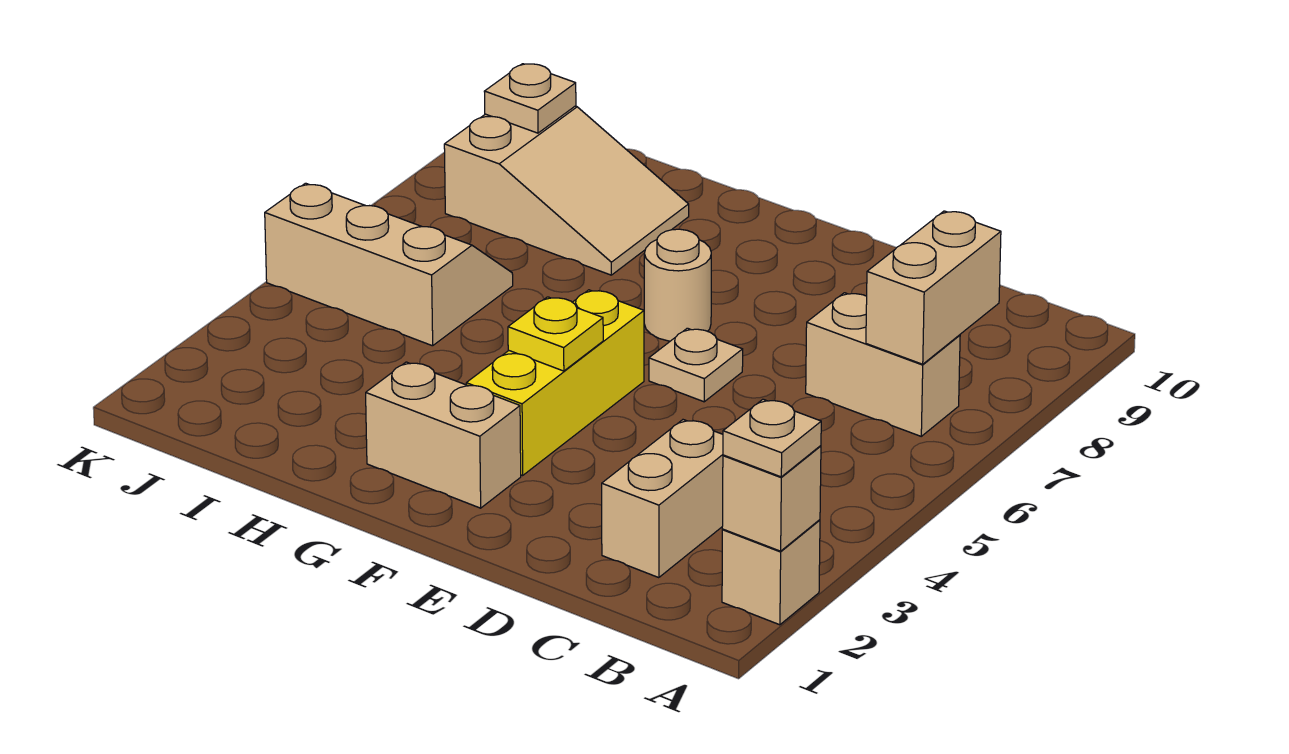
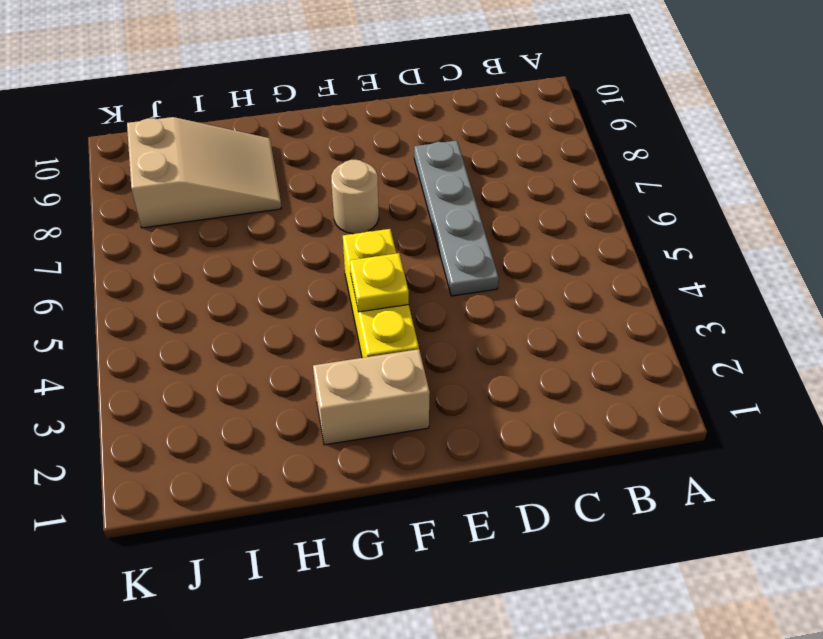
grey plate D5:D8 level 1 -> none
none -> tan brick A2 level 1
none -> tan brick B7:C7 level 1
none -> tan brick C2:C3 level 1

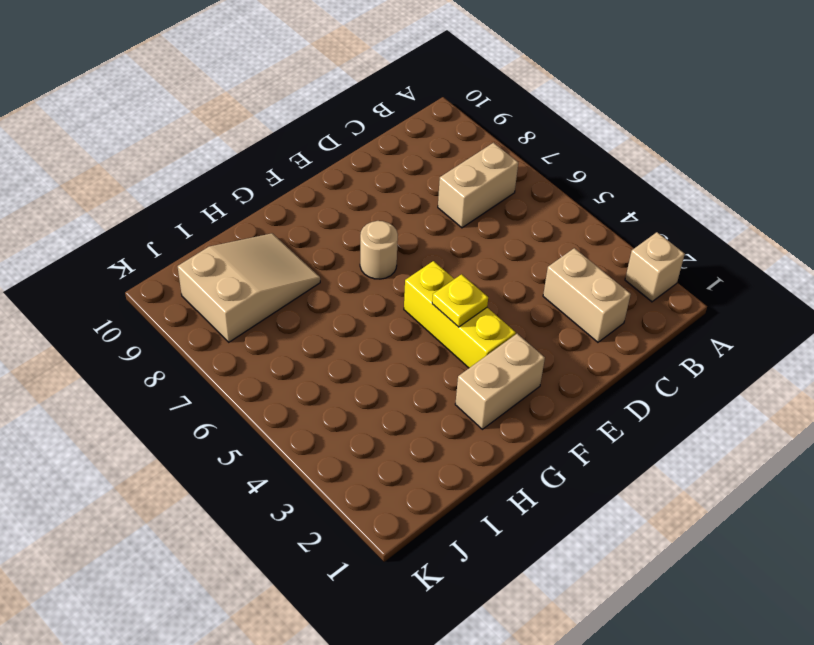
none -> tan plate E6 level 1
none -> tan slope I5:K6 level 1 top 5
none -> tan brick A2 level 2

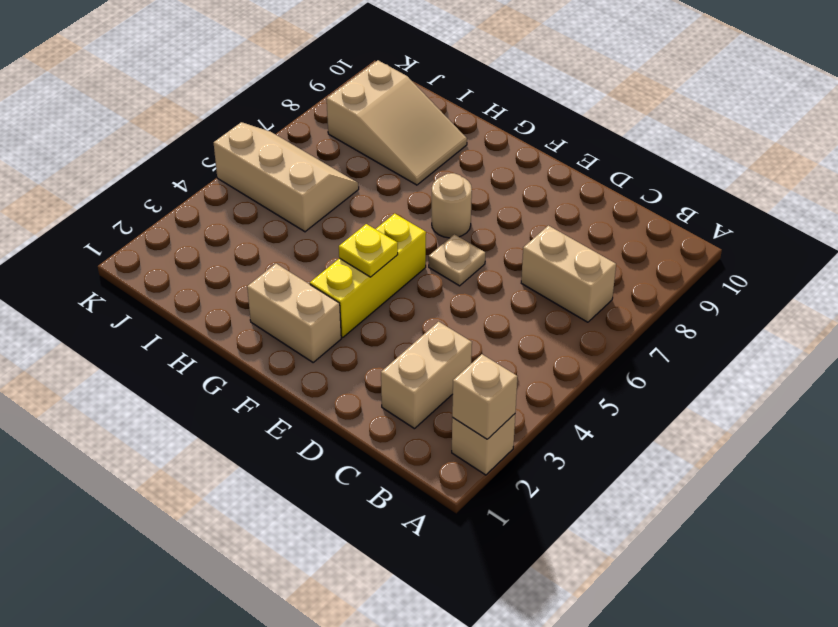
none -> tan brick B7:B8 level 2
none -> tan plate J9 level 2
none -> tan plate A2 level 3

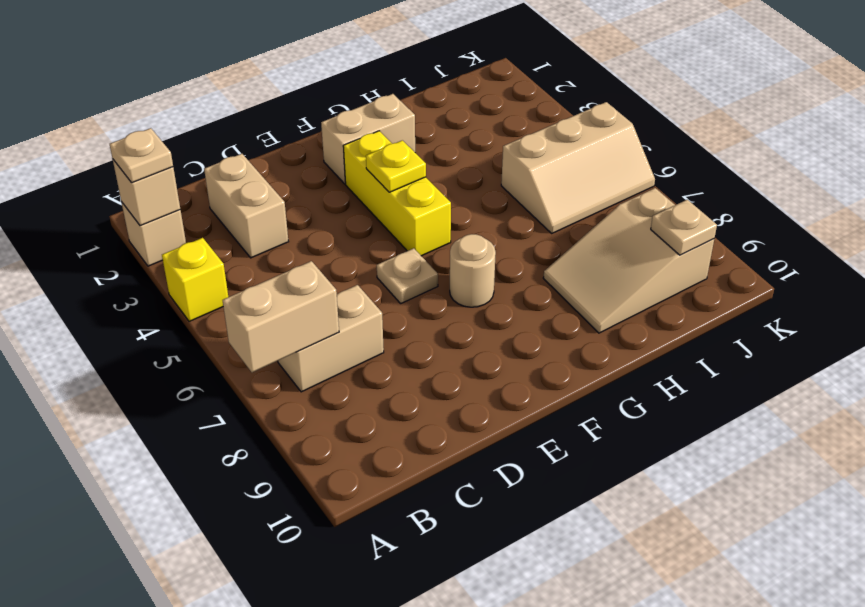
yellow brick A4 level 1 -> none
tan brick A7:B7 level 2 -> tan brick B7:B8 level 2

